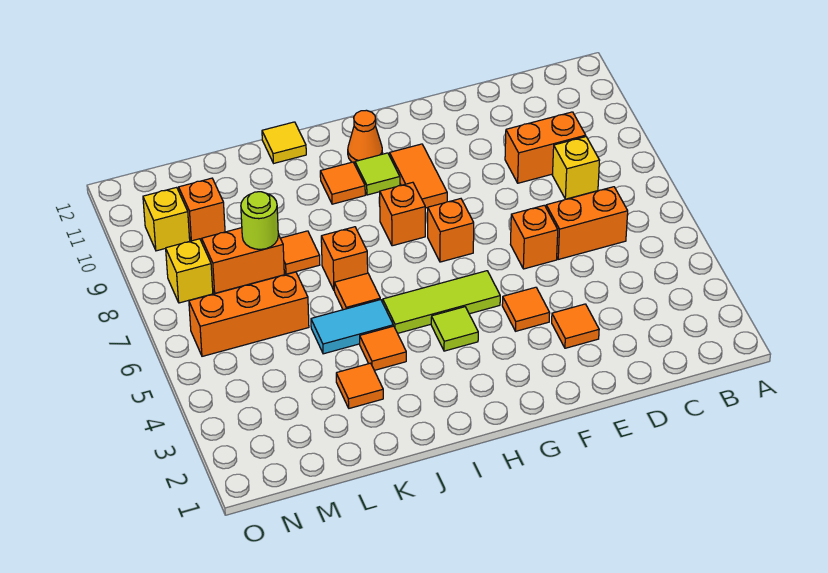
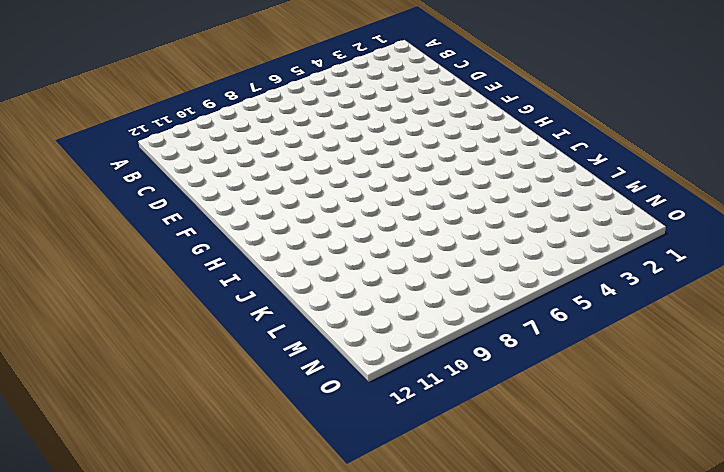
none -> orange brick C6:D6 level 1
none -> yellow brick C8 level 1
none -> orange brick C9:D9 level 1

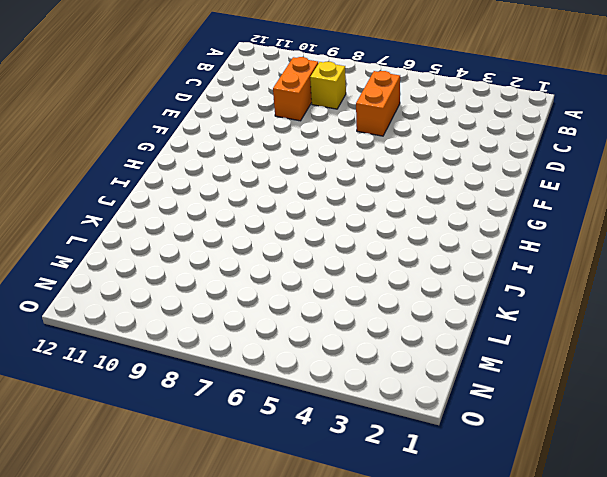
none -> orange tile E3 level 1
none -> orange brick E6 level 1
none -> orange tile F4 level 1

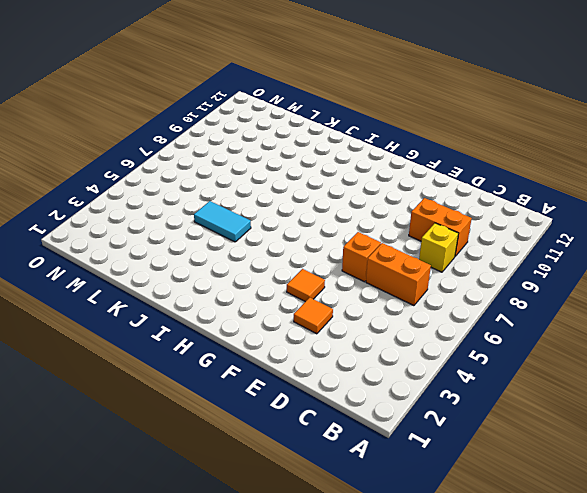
none -> lime tile G5:I5 level 1
none -> orange brick G7 level 1
none -> orange tile G9:G10 level 1

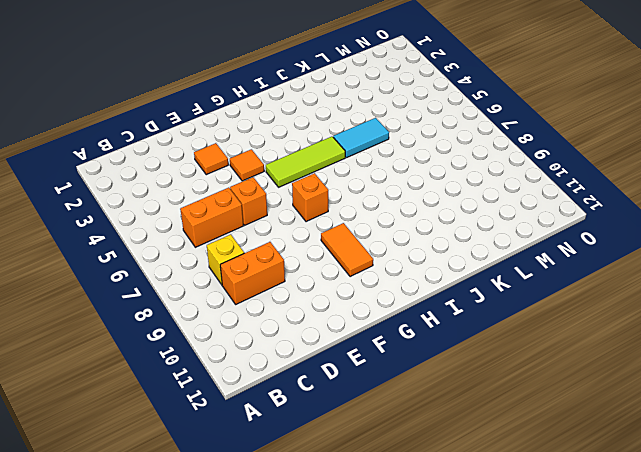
none -> lime tile H4 level 1
none -> orange brick H8 level 1
none -> lime tile H10 level 1

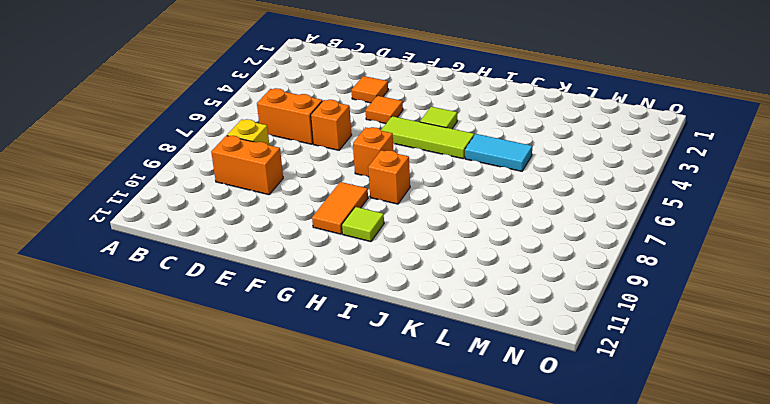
none -> orange cone H11 level 1
none -> orange tile I10 level 1
none -> orange tile J4 level 1

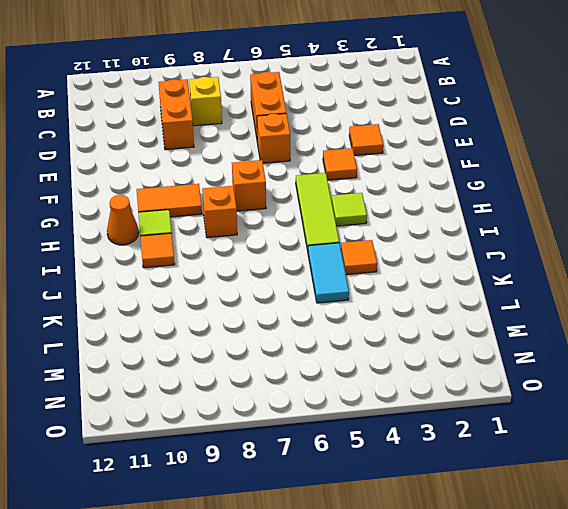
none -> orange tile J6 level 1
none -> orange brick J7 level 1
none -> yellow tile J12 level 1

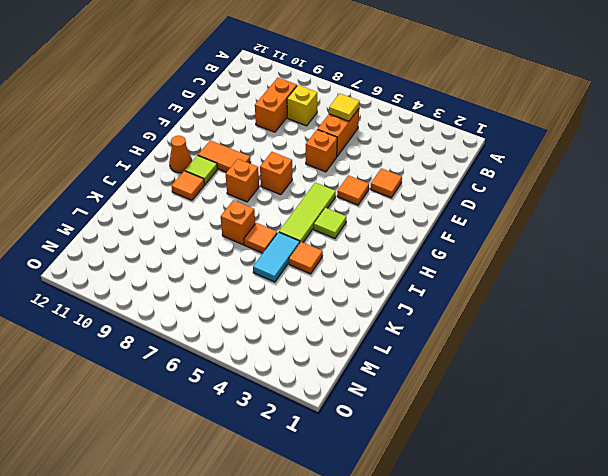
yellow tile C6 level 2 -> yellow tile J12 level 1
none -> orange tile K3 level 1
none -> orange tile K8 level 1
none -> orange brick L6:N6 level 1

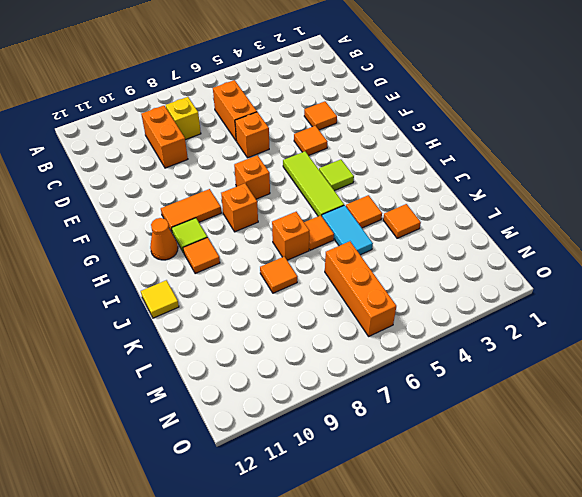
none -> orange brick L8:M8 level 1
none -> orange brick M10 level 1
none -> yellow brick N8 level 1

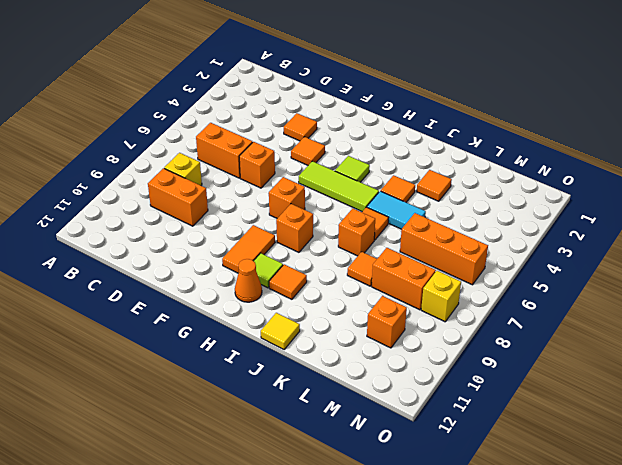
none -> yellow brick N10 level 1
none -> lime round brick L8 level 2

